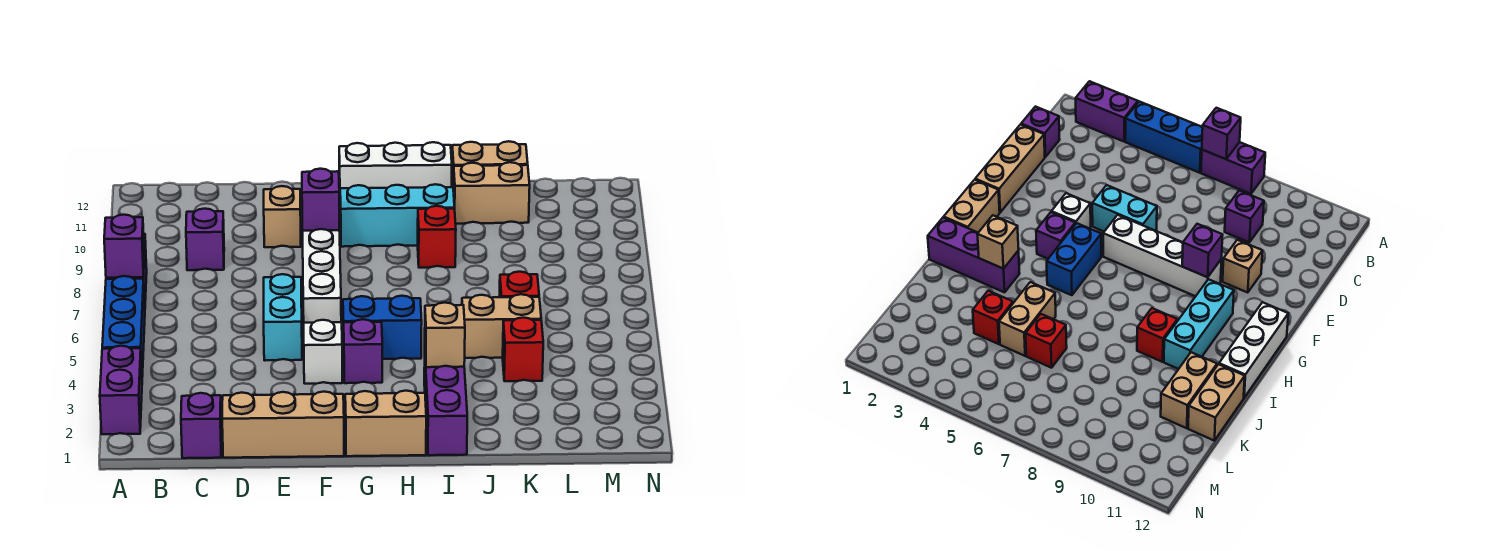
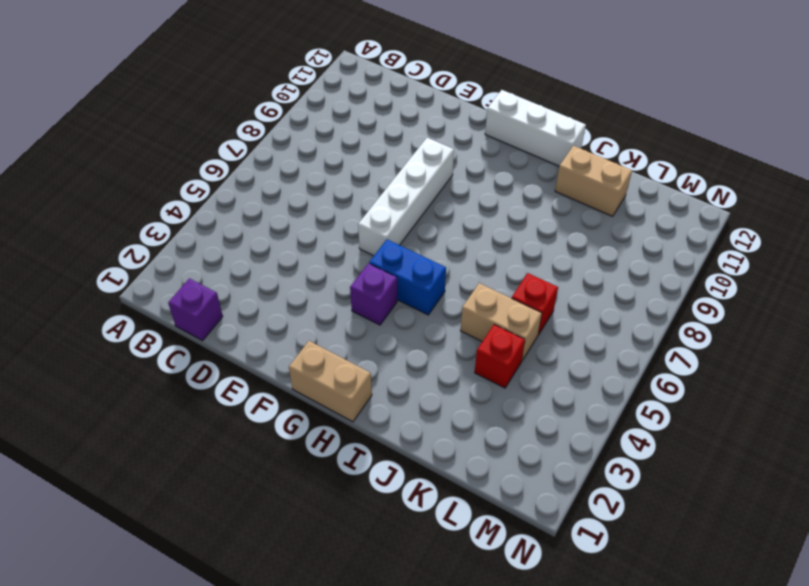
none -> purple brick A2:A3 level 1
none -> blue brick A4:A6 level 1
none -> purple brick A7:A8 level 1

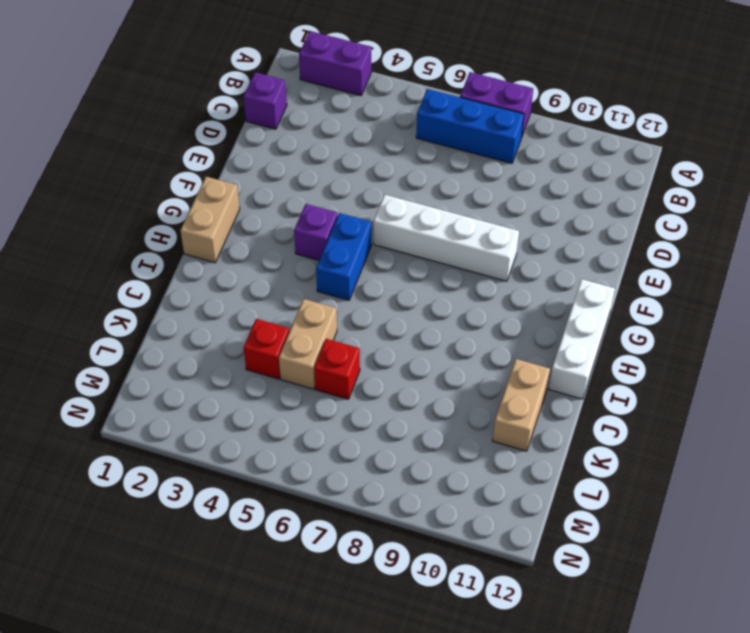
blue brick B6:B8 level 1 -> blue brick A4:A6 level 1
none -> purple brick C9 level 1
none -> tan brick D1:F1 level 1
none -> cyan brick E5:E6 level 1

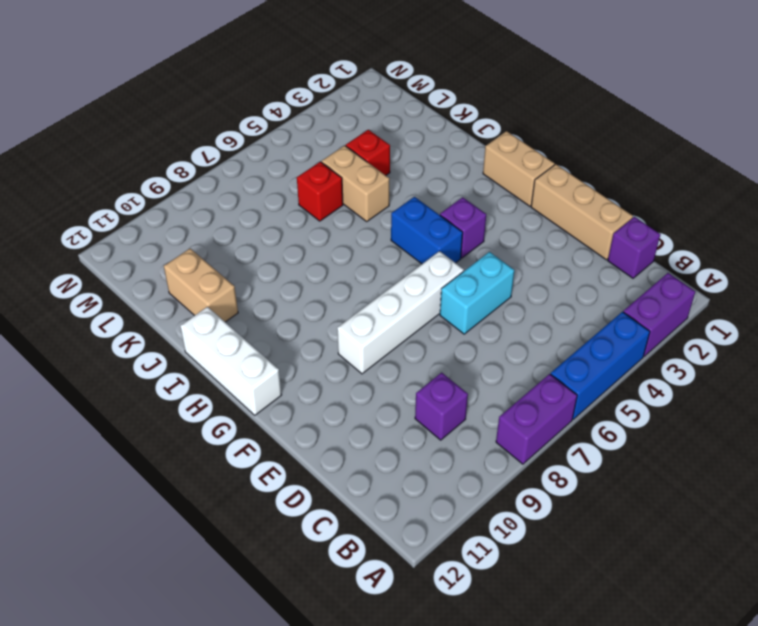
none -> tan brick E10 level 1
none -> white brick F4 level 1
none -> cyan brick G10:I10 level 1

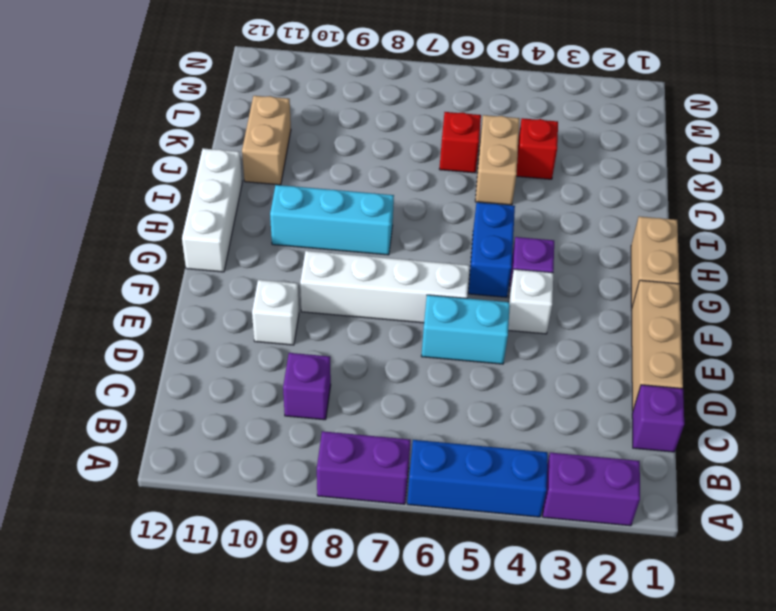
white brick E10 level 1 -> tan brick E10 level 1
cyan brick H8:H10 level 1 -> cyan brick G10:I10 level 1
none -> purple brick I1:I3 level 1
none -> red brick I9 level 1
none -> tan brick J12:K12 level 1

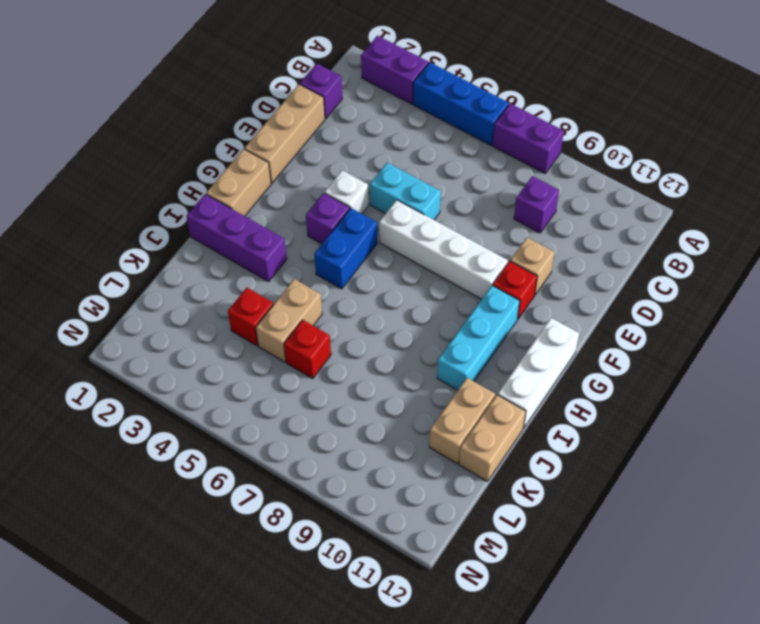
red brick F10 level 1 -> red brick I9 level 1
none -> purple brick A7 level 2
none -> purple brick F9 level 2
none -> tan brick I3 level 2

